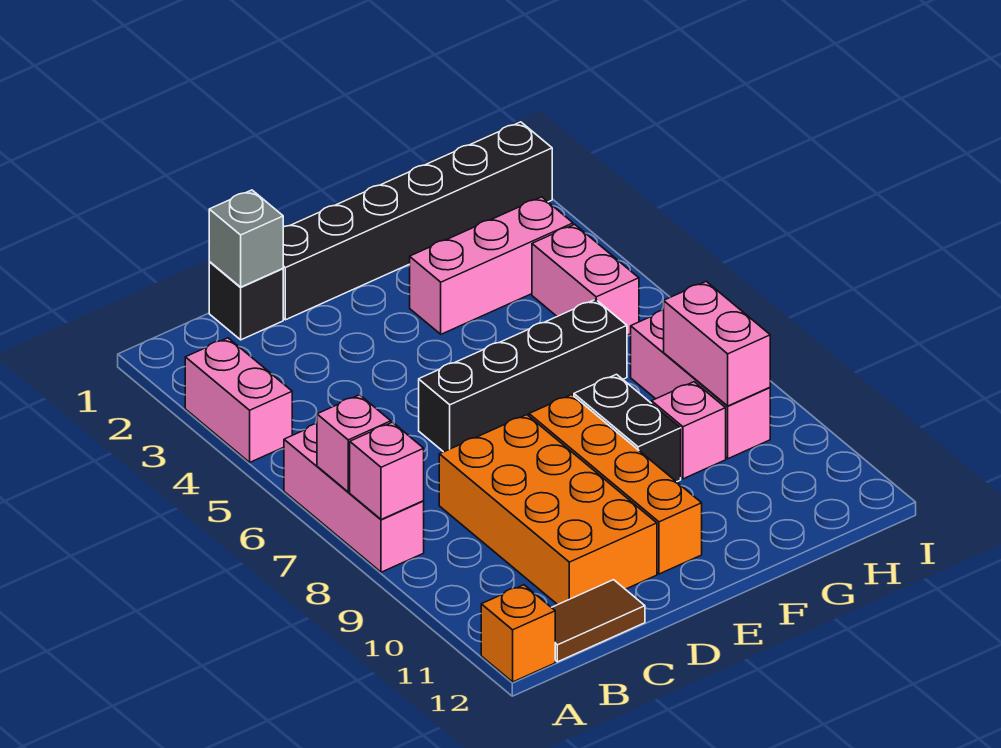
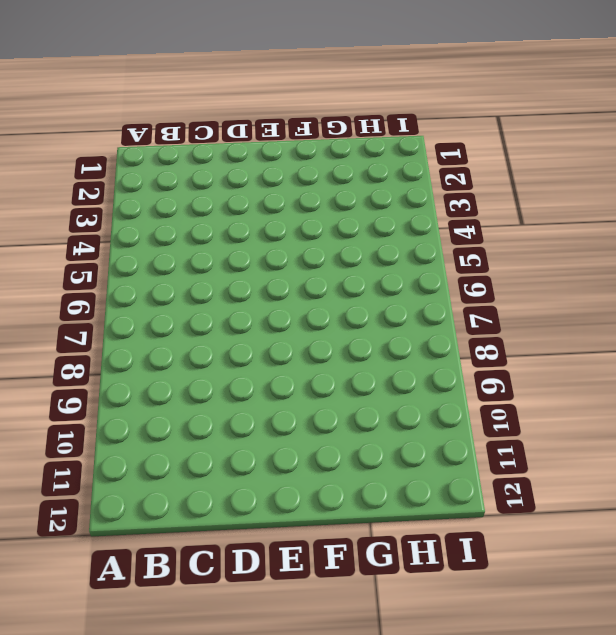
none -> pink brick A3:A4 level 1
none -> pink brick A6:A8 level 1
none -> orange brick A12 level 1

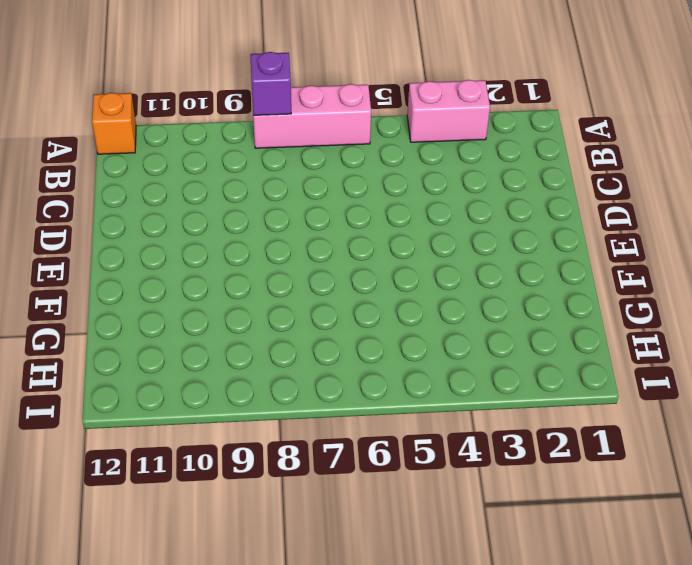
purple brick A8 level 2 -> pink brick A8 level 2
none -> brown tile B12:C12 level 1
none -> black brick C1 level 1
none -> orange brick C8:D11 level 1

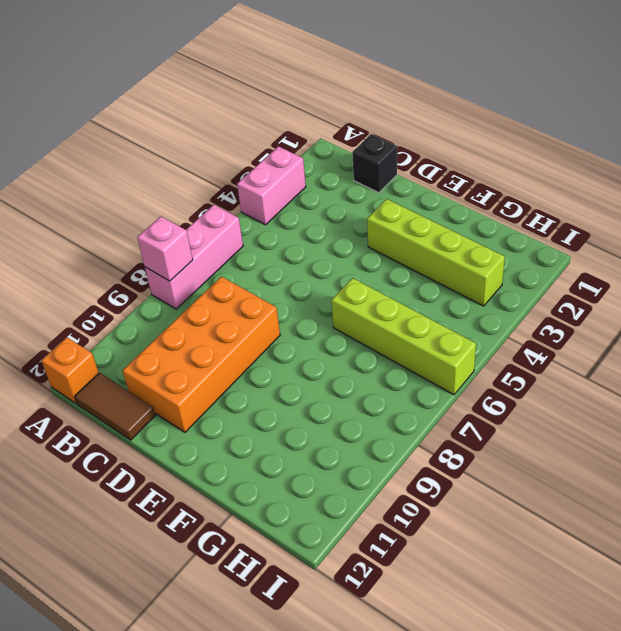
lime brick E3:H3 level 1 -> pink brick F3:H3 level 1
lime brick F6:I6 level 1 -> black brick D6:G6 level 1
none -> black brick D1:I1 level 1
none -> orange brick E8:E11 level 1
none -> black brick F8:F9 level 1

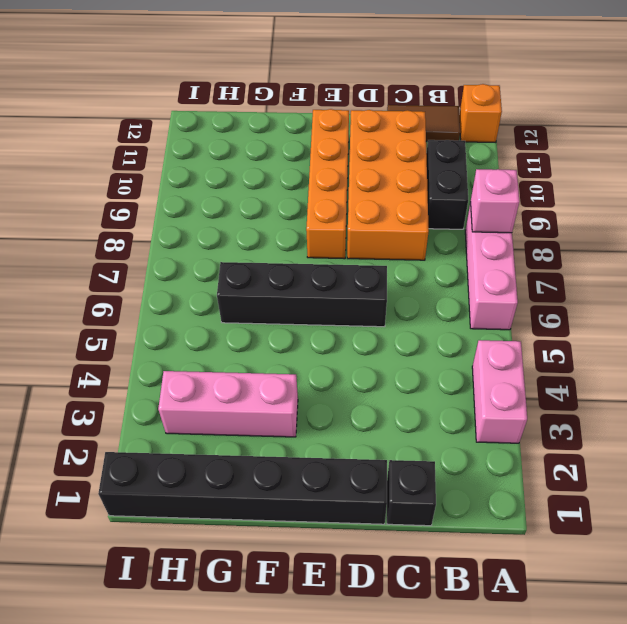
black brick B9:B10 level 1 -> black brick F8:F9 level 1
none -> pink brick G9 level 1
none -> pink brick H4:H5 level 1
none -> pink brick H7:H9 level 1

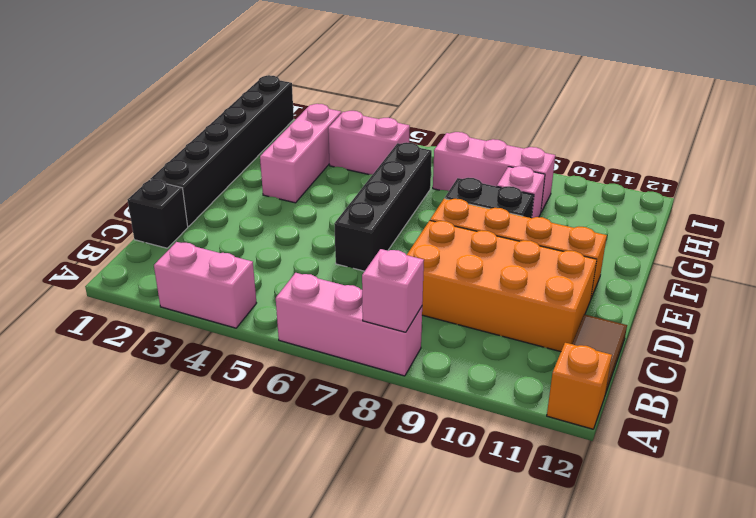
none -> pink brick A7 level 2
none -> grey brick C1 level 2
none -> pink brick H8:H9 level 2

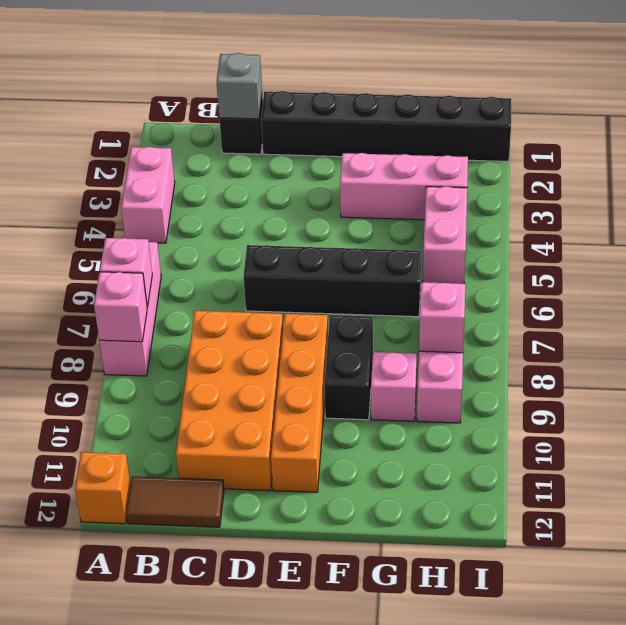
pink brick H8 level 2 -> pink brick H8:H9 level 2

